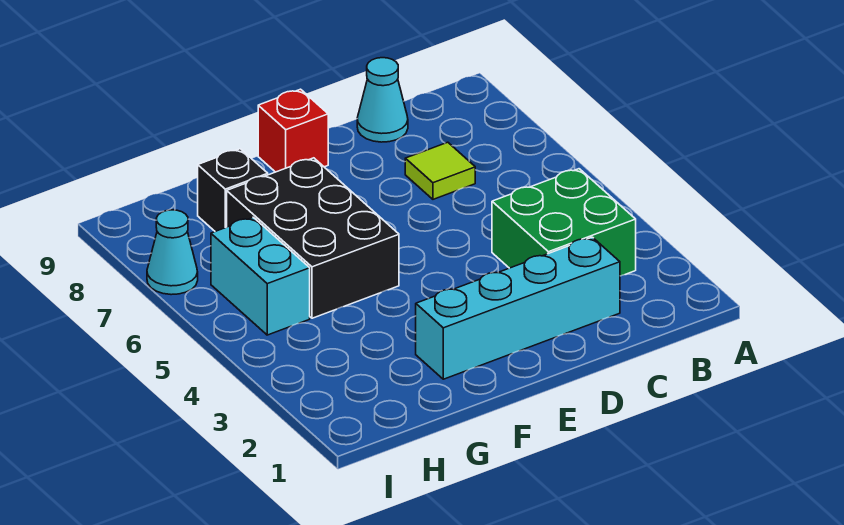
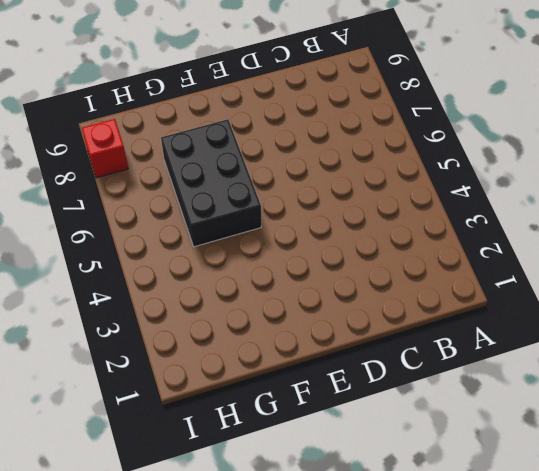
red brick I8 level 1 -> red brick E9 level 1
none -> green brick B3:C4 level 1
none -> cyan brick C2:F2 level 1

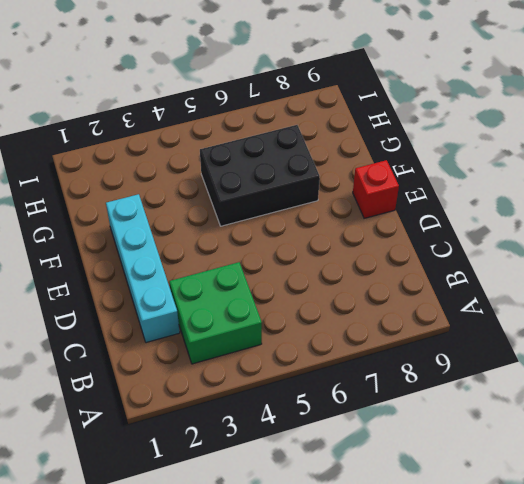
none -> lime tile C7 level 1
none -> cyan cone C9 level 1

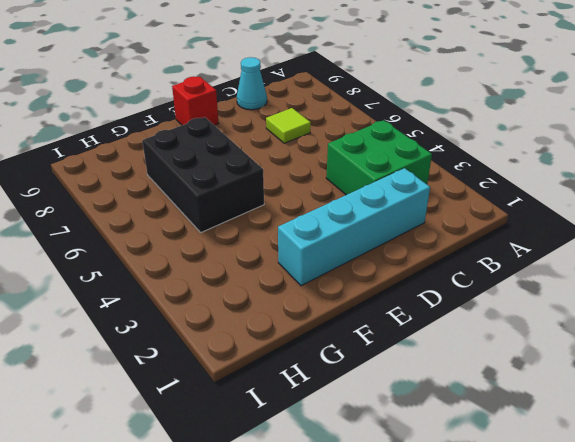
none -> black brick G8 level 1
none -> cyan brick H5:H6 level 1

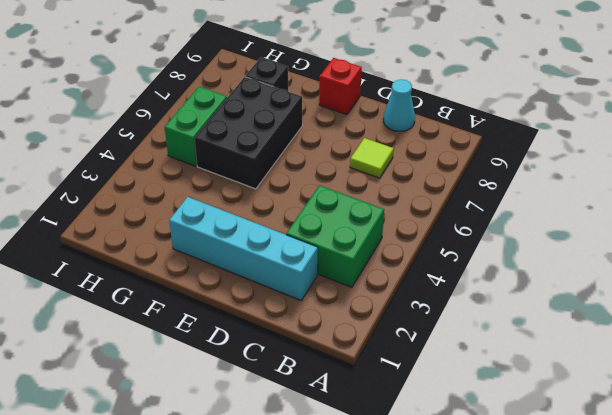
green brick H5:H6 level 1 -> cyan brick H5:H6 level 1
none -> cyan cone I7 level 1

